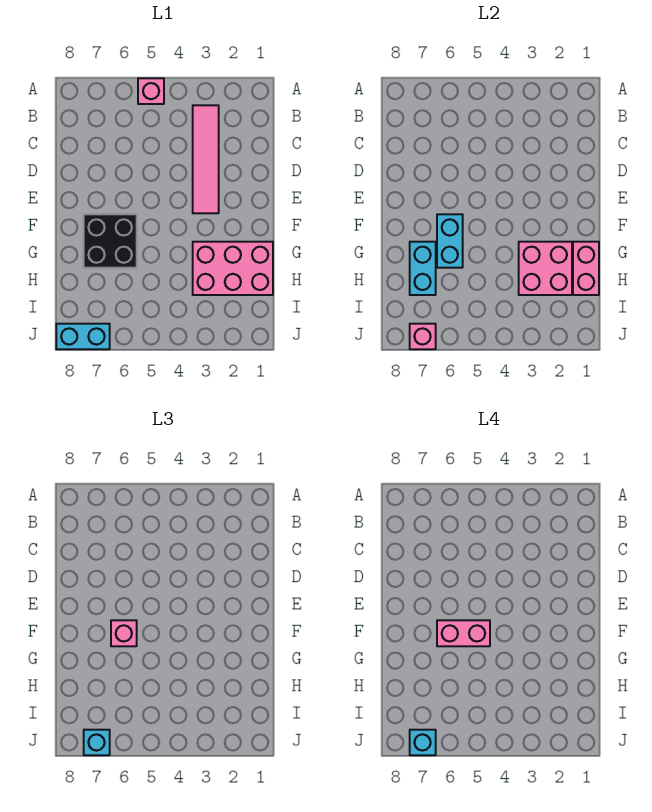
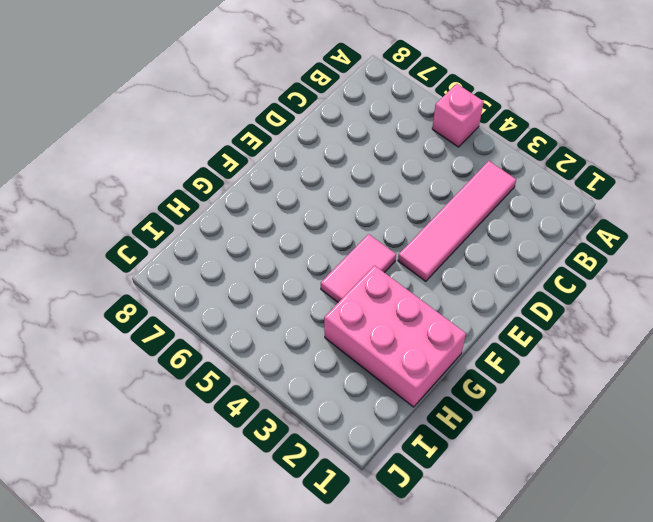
pink tile F4:G4 level 1 -> none
none -> black brick F6:G7 level 1
none -> cyan brick J7:J8 level 1
none -> cyan brick F6:G6 level 2

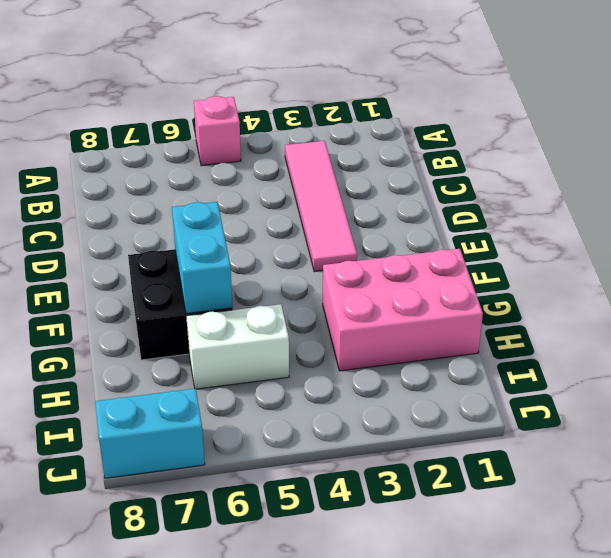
white brick H5:H6 level 1 -> none
none -> pink brick G1:H1 level 2
none -> pink brick G2:H3 level 2
none -> cyan brick G7:H7 level 2

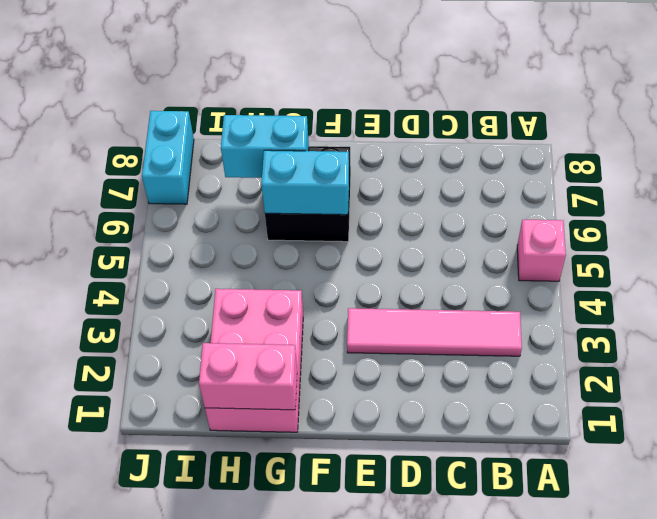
none -> pink brick G2:H3 level 2
none -> pink brick J7 level 2
none -> pink brick F6 level 3

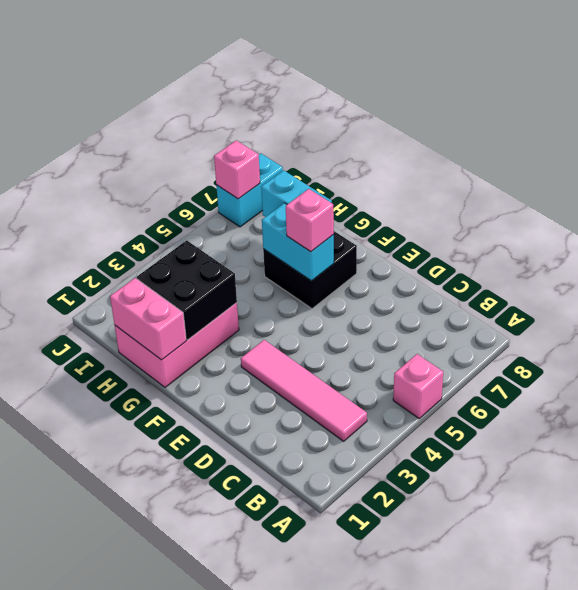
black brick G2:H3 level 2 -> pink brick G2:H3 level 2
none -> cyan brick J7 level 3
none -> pink brick F5:F6 level 4
none -> cyan brick J7 level 4

